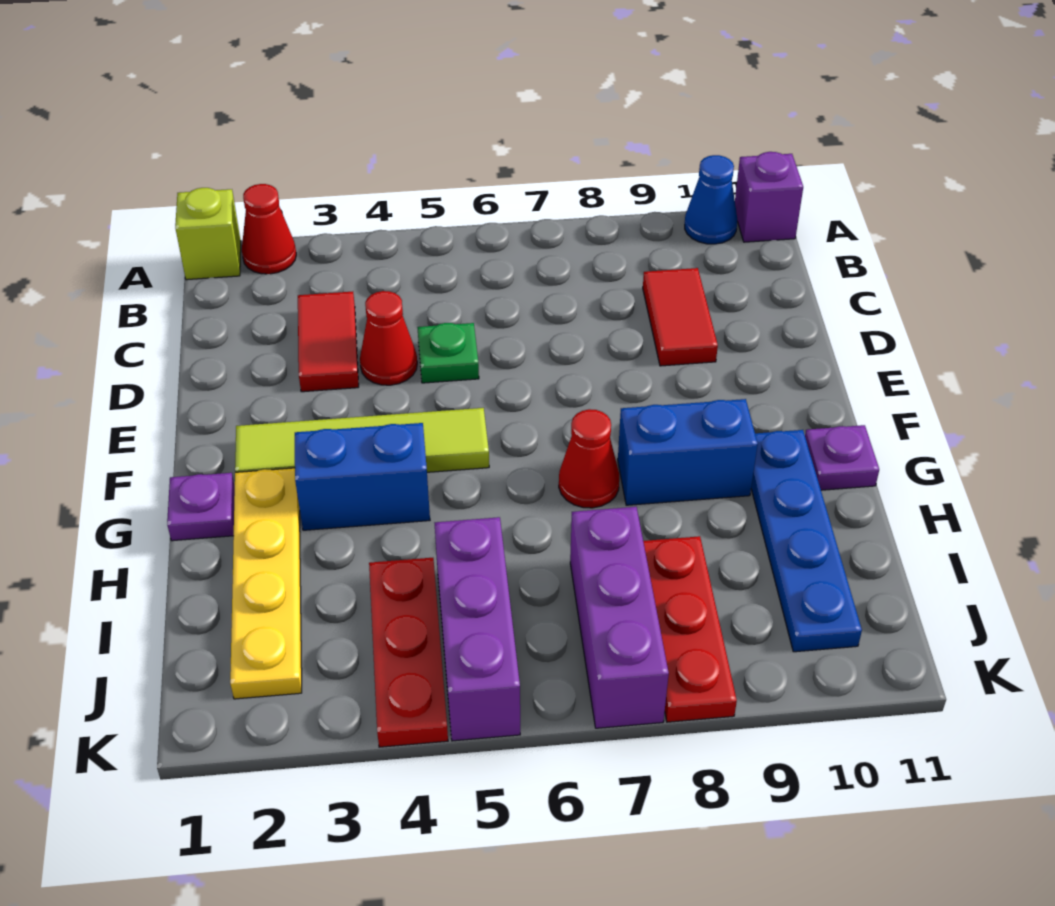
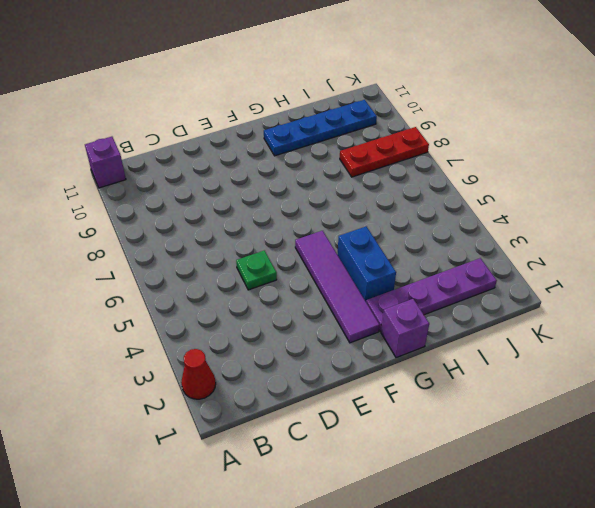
purple tile F2:F5 level 1 -> lime tile F2:F5 level 1
purple brick G1 level 1 -> purple plate G1 level 1
purple plate G2:J2 level 1 -> yellow plate G2:J2 level 1
none -> lime brick A1 level 1
none -> blue cone A10 level 1
none -> red tile C3:D3 level 1

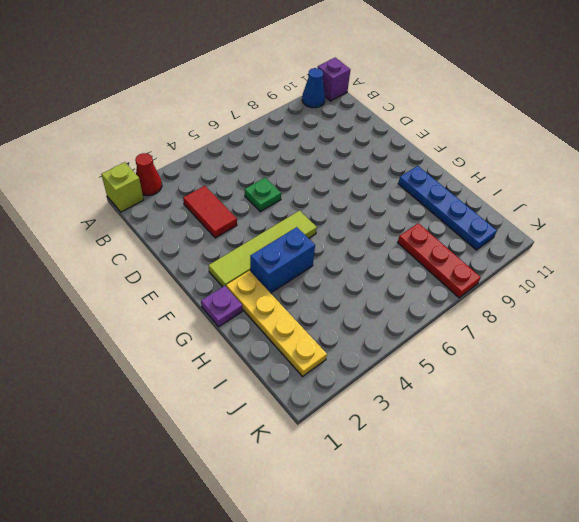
none -> red tile C9:D9 level 1
none -> red cone D4 level 1
none -> red cone G7 level 1

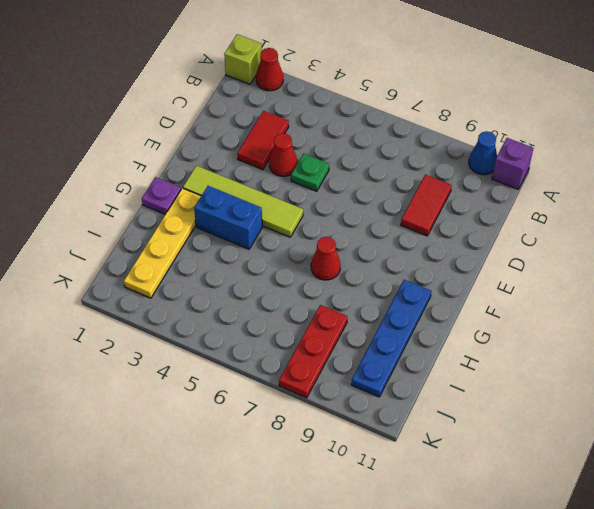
none -> blue brick G8:G9 level 1
none -> purple plate G11 level 1
none -> red plate I4:K4 level 1

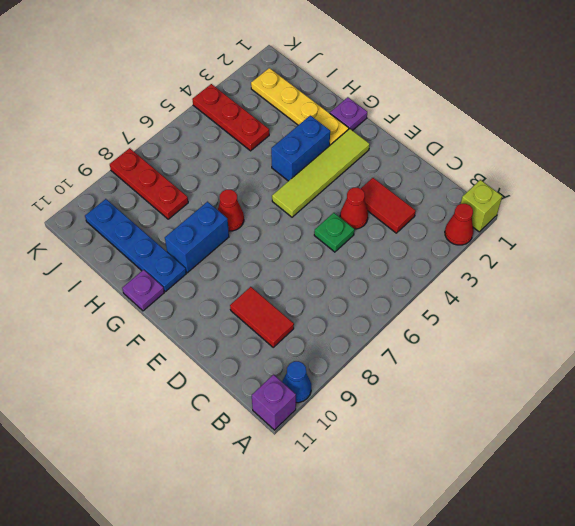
none -> purple brick I5:K5 level 1
none -> purple brick I7:K7 level 1

